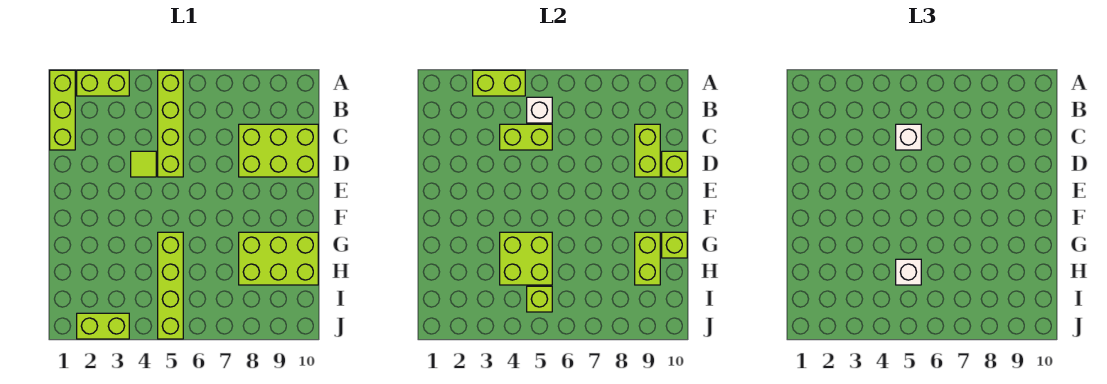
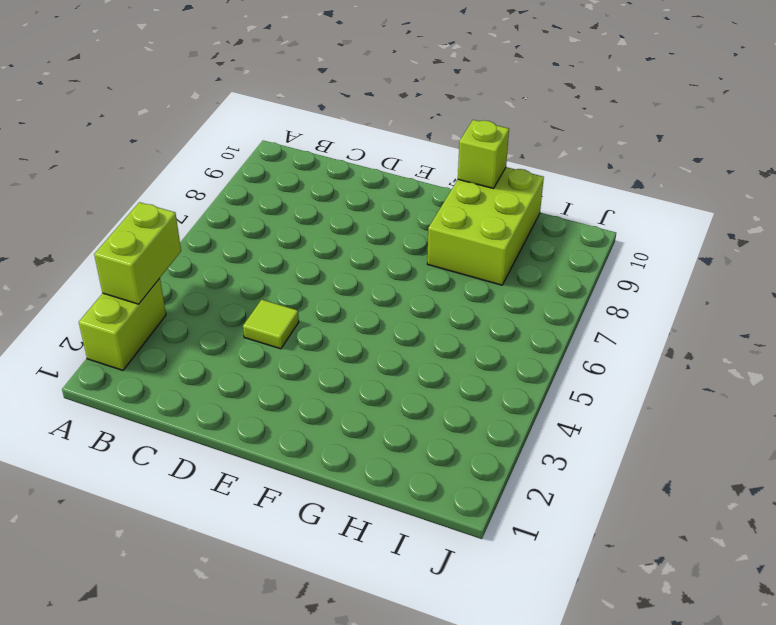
none -> lime brick A1:C1 level 1
none -> lime brick A5:D5 level 1
none -> lime brick C8:D10 level 1

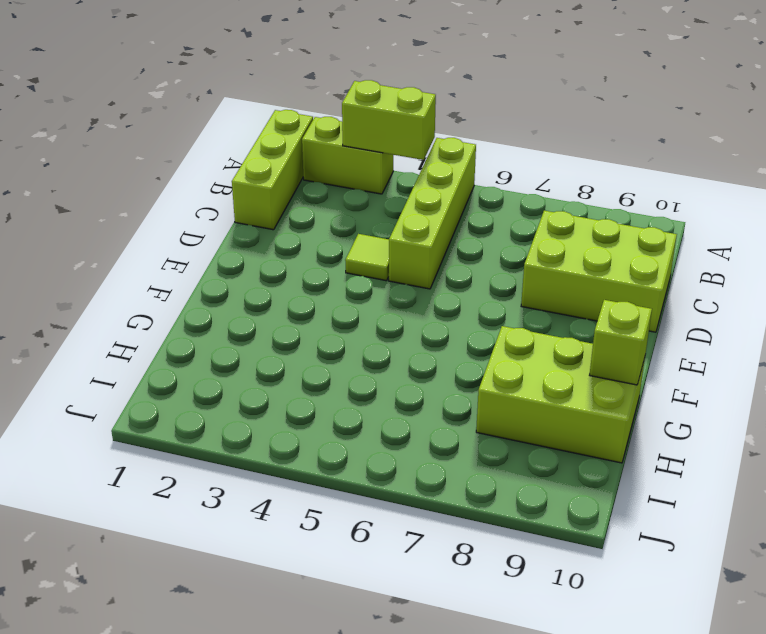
none -> lime brick G5:J5 level 1
none -> lime brick J2:J3 level 1
none -> white brick B5 level 2

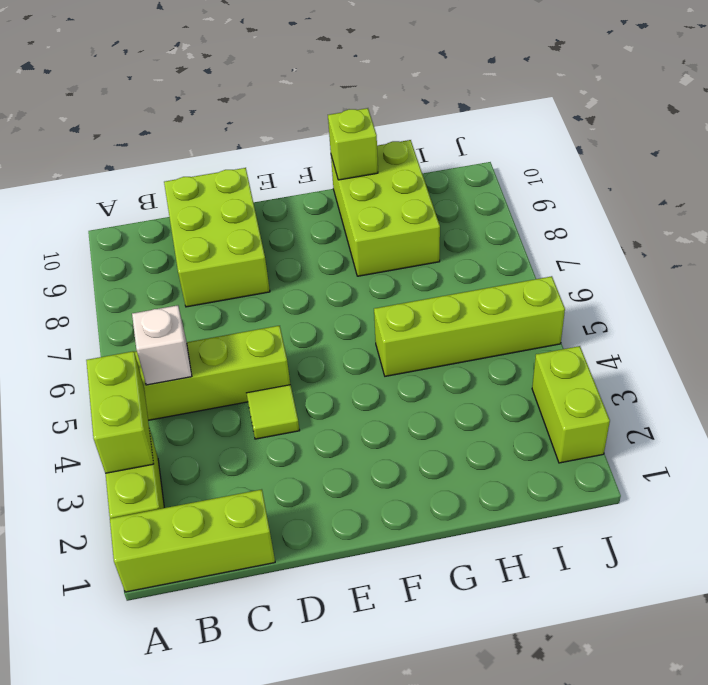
none -> lime brick C4:C5 level 2
none -> lime brick C9:D9 level 2
none -> lime brick D10 level 2

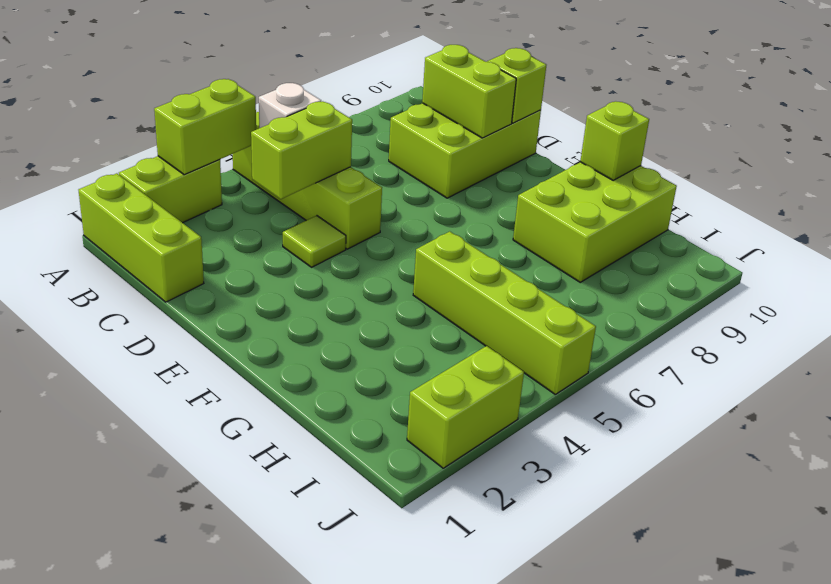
none -> lime brick G4:H5 level 2
none -> lime brick G9:H9 level 2
none -> lime brick I5 level 2

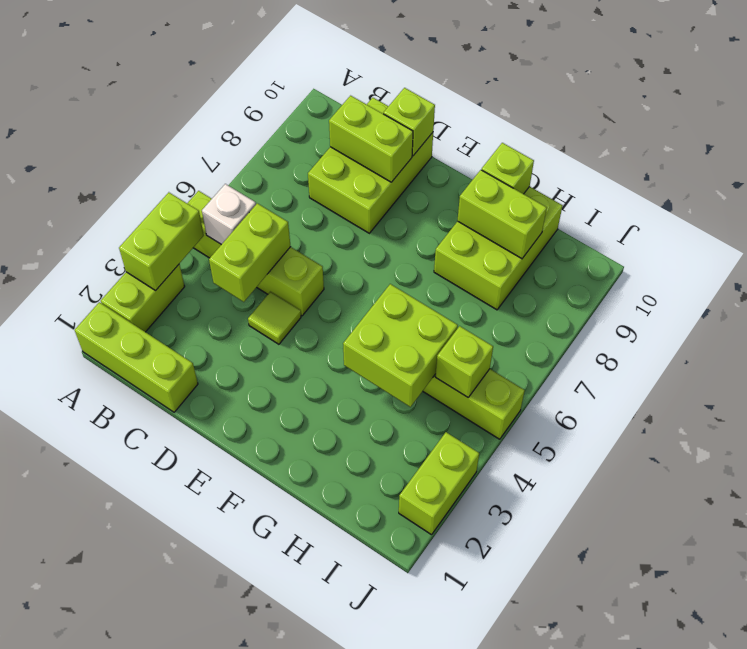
none -> white brick C5 level 3
none -> white brick H5 level 3

